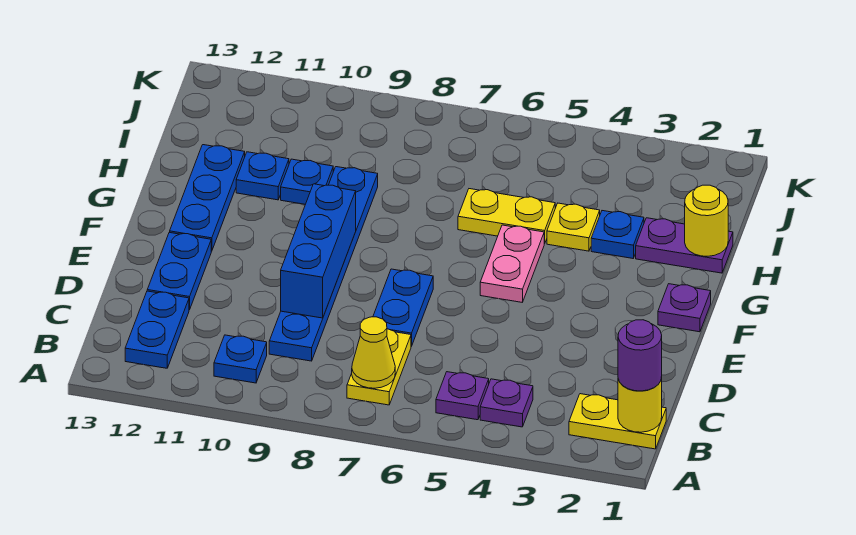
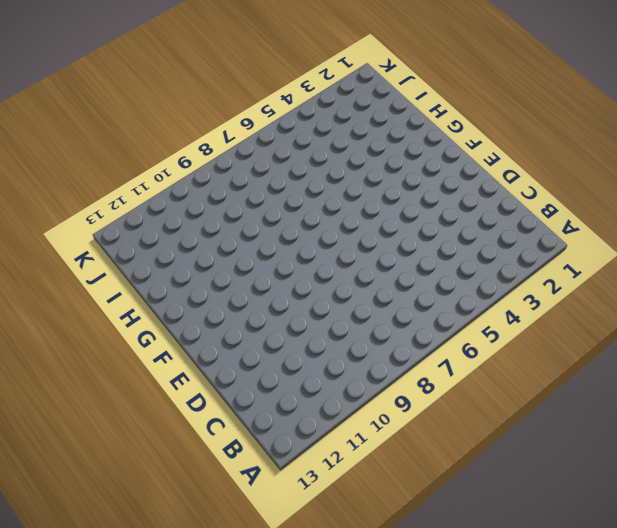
none -> yellow plate B1:B2 level 1
none -> purple plate B4 level 1
none -> purple plate B5 level 1

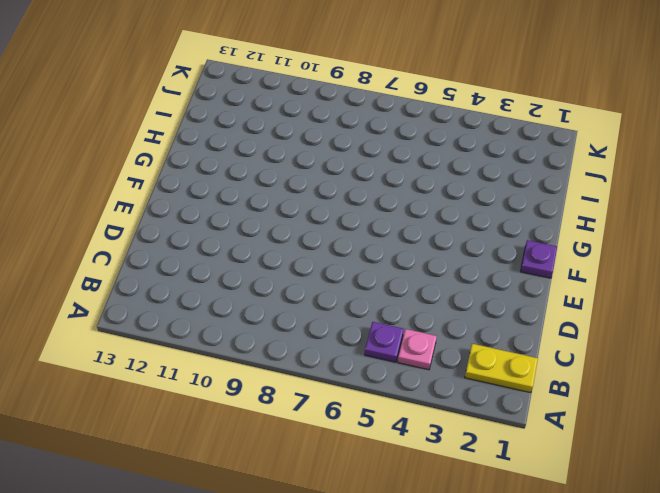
pink plate B4 level 1 -> purple plate B4 level 1
none -> yellow plate B7:C7 level 1
none -> blue plate B10 level 1
none -> blue plate B12:C12 level 1

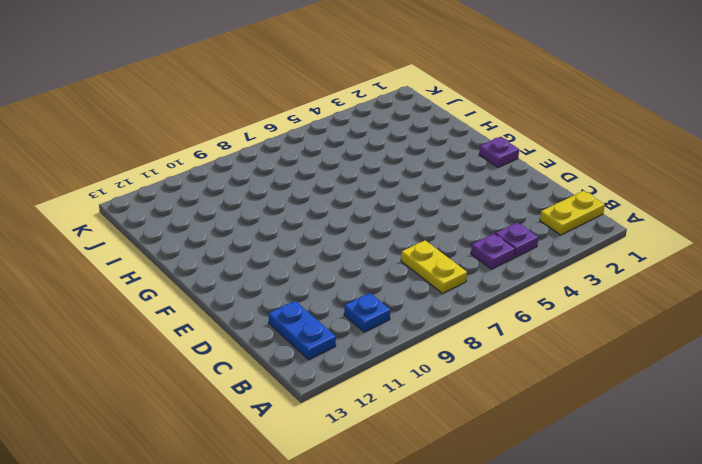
none -> blue plate C9:H9 level 1
none -> blue plate D7:E7 level 1
none -> blue plate D12:E12 level 1

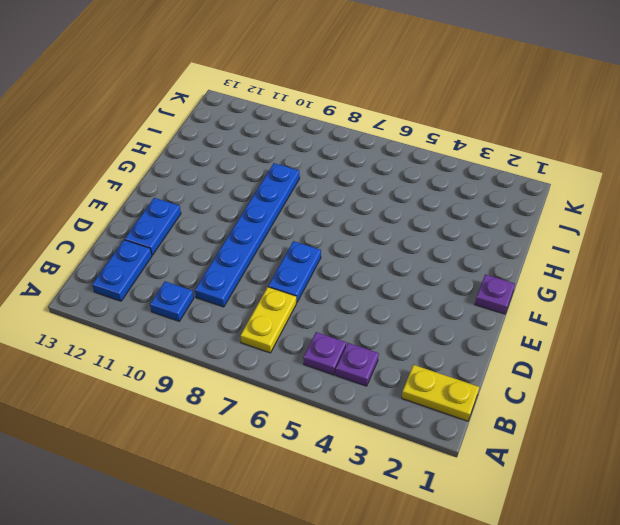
none -> pink plate F5:G5 level 1
none -> blue plate F12:H12 level 1
none -> purple plate H1:H2 level 1

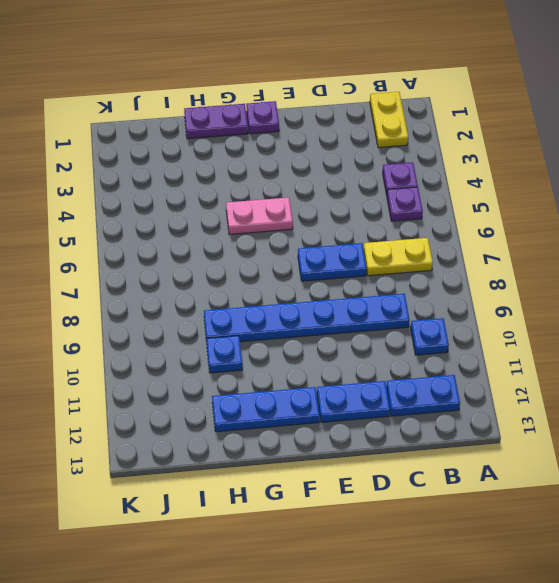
purple plate G1:H1 level 1 -> purple plate H1:H2 level 1
none -> blue plate H3 level 1
none -> yellow plate H4 level 1
none -> yellow plate H5:H6 level 1

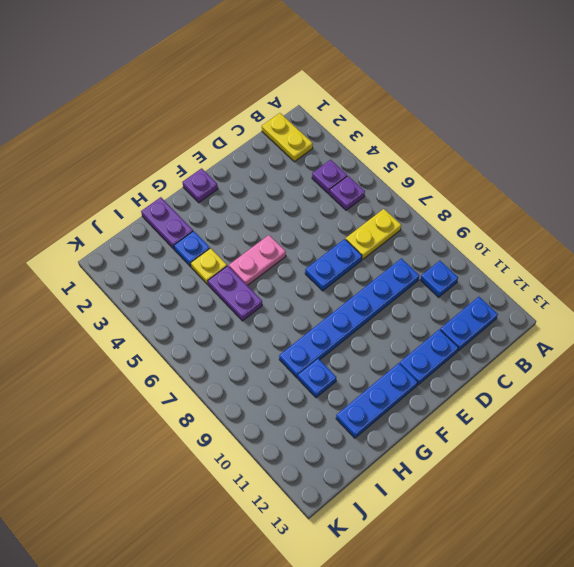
purple plate H5:H6 level 1 -> yellow plate H5:H6 level 1
none -> blue plate H11 level 1
none -> yellow round brick B1 level 2
none -> yellow cone B7 level 2

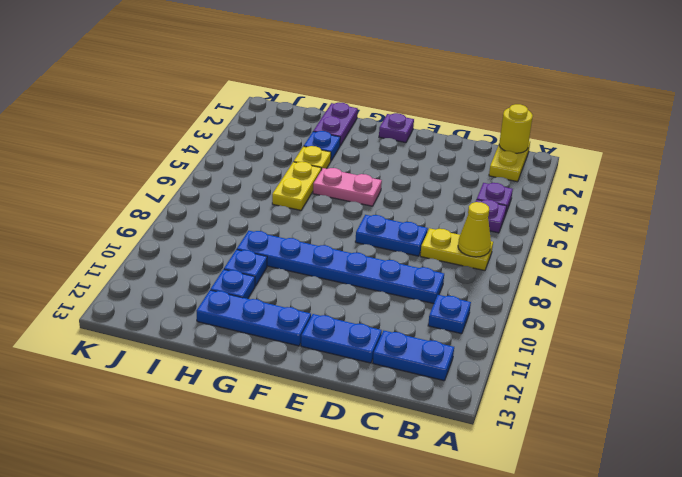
none -> blue brick D9:F9 level 2
none -> yellow round brick H1 level 2
none -> purple round brick B1 level 3

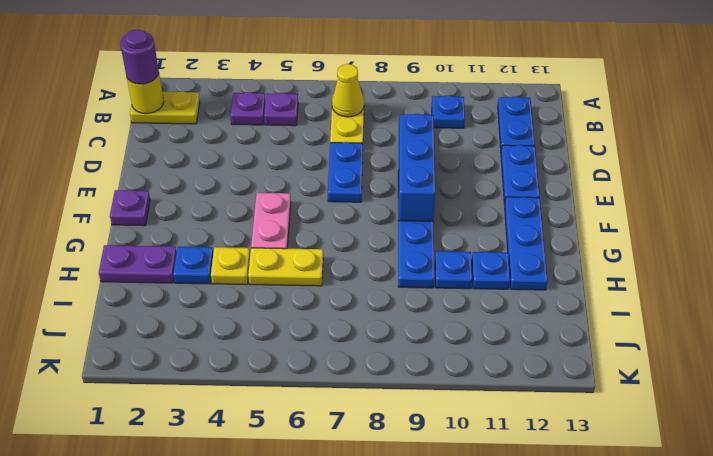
none -> yellow round brick H1 level 2

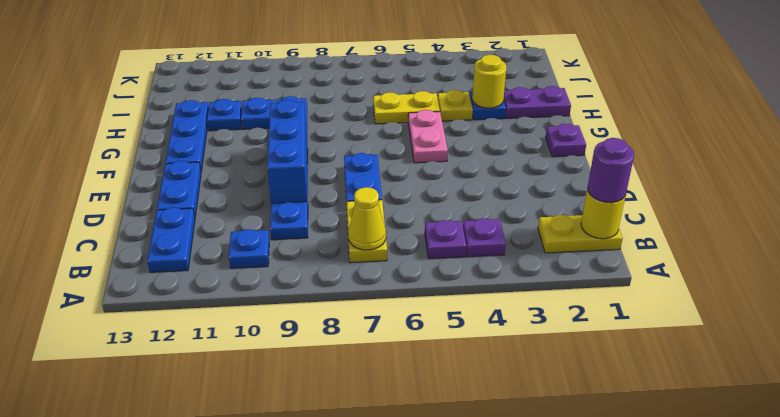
yellow round brick H3 level 2 -> yellow round brick H1 level 2

